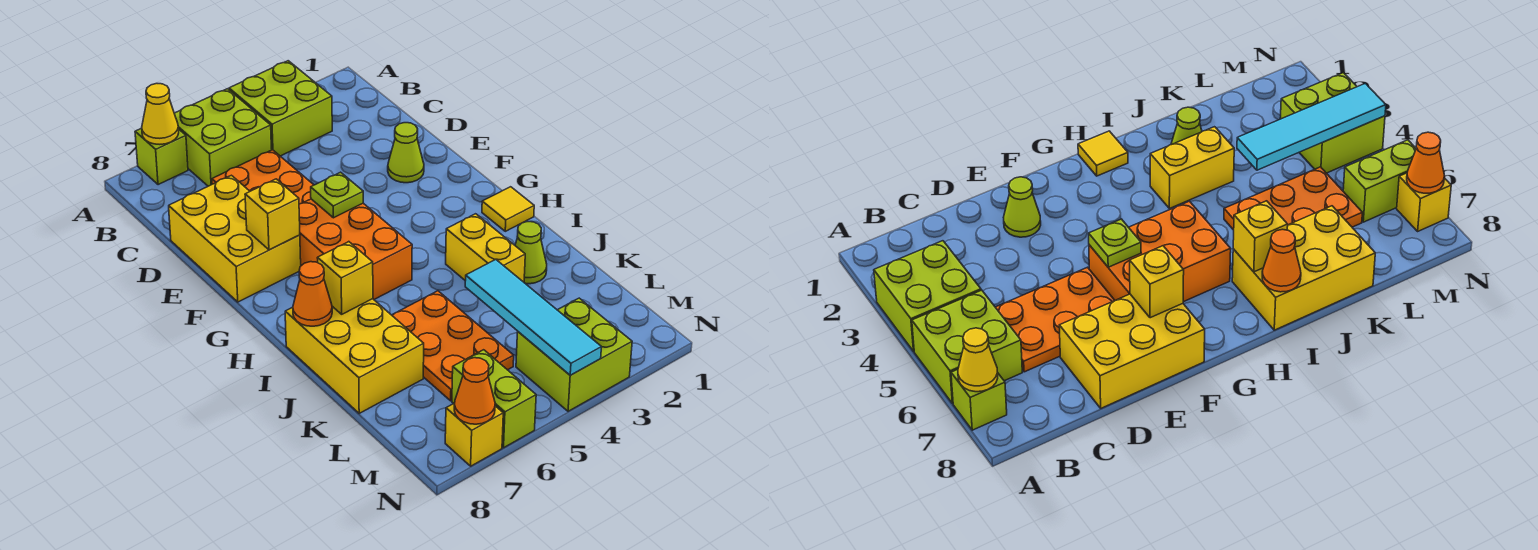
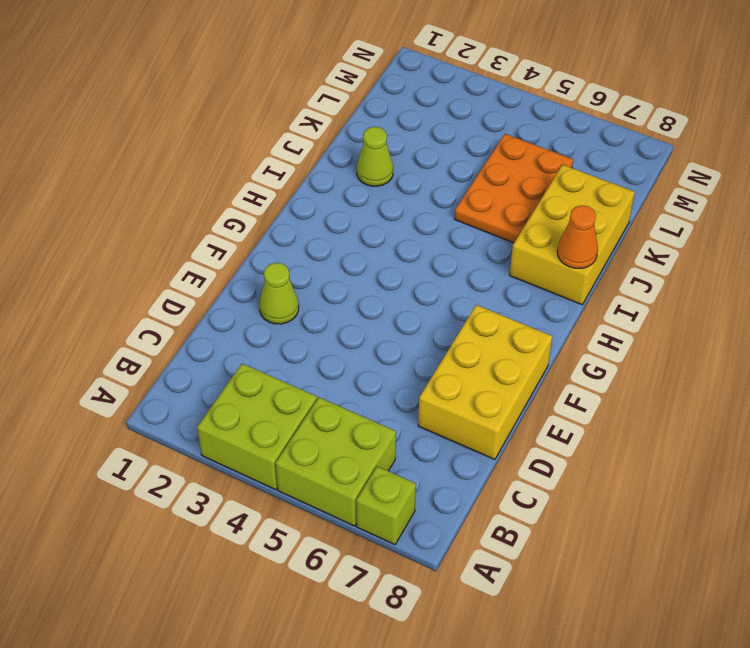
none -> orange plate C5:E6 level 1
none -> orange brick F5:H6 level 1
none -> yellow tile H1 level 1

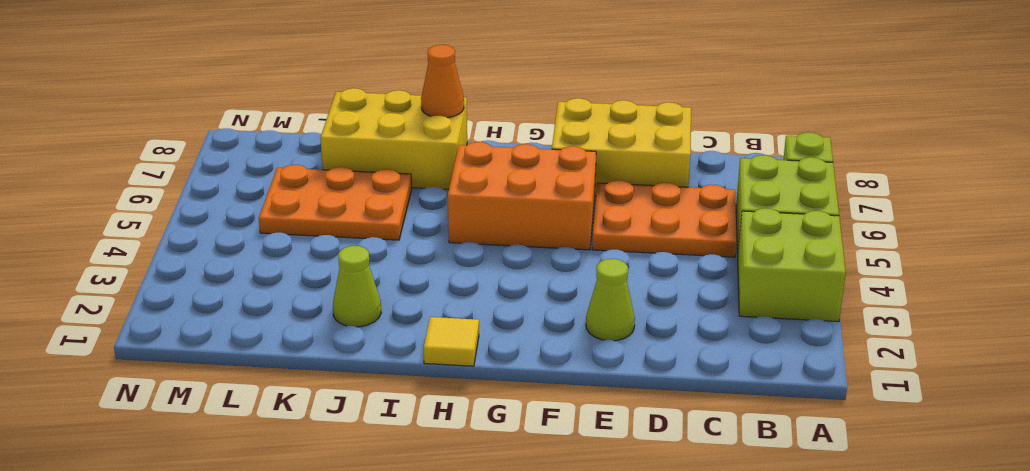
none -> yellow brick I3:J3 level 1
none -> lime brick M3:N4 level 1
none -> lime brick M6:N6 level 1

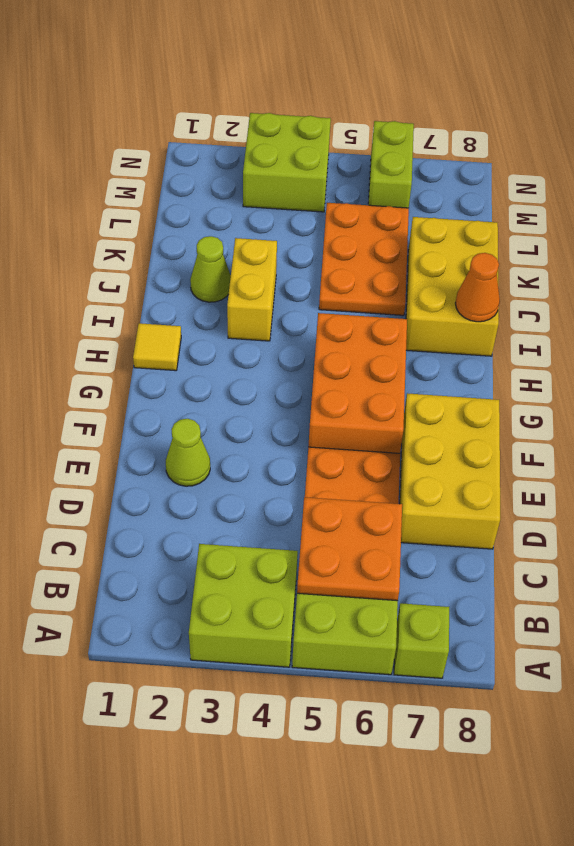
orange plate B5:C6 level 2 -> none
none -> yellow brick N7 level 1
none -> yellow cone A7 level 2
none -> lime plate F5 level 2

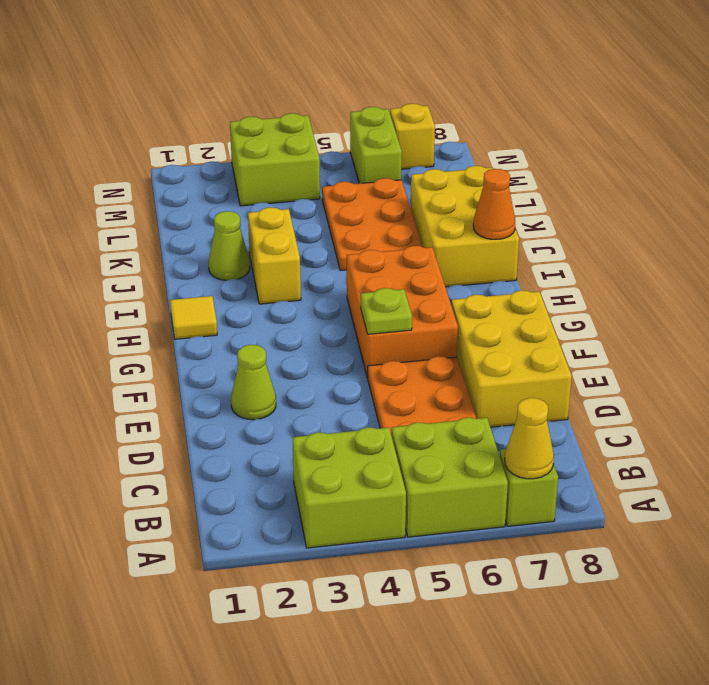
none -> yellow brick F7 level 2
none -> yellow brick I7 level 2
none -> cyan tile K4:N4 level 2

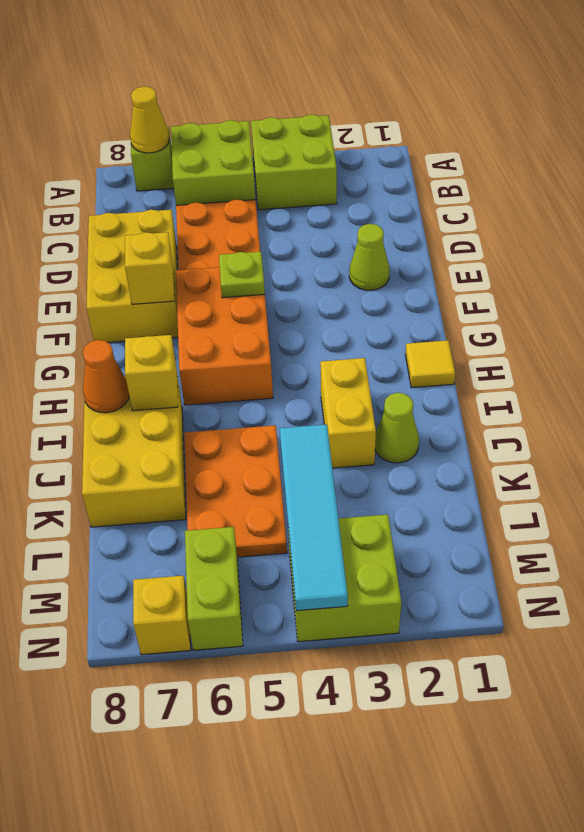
none -> orange cone N7 level 2

